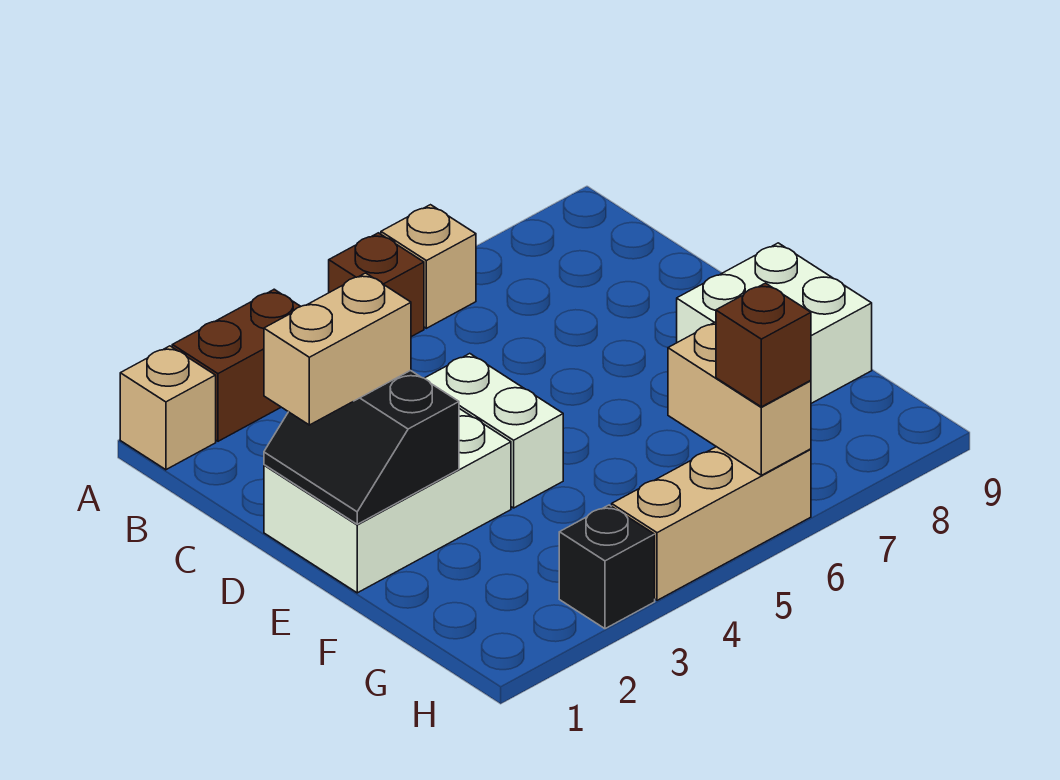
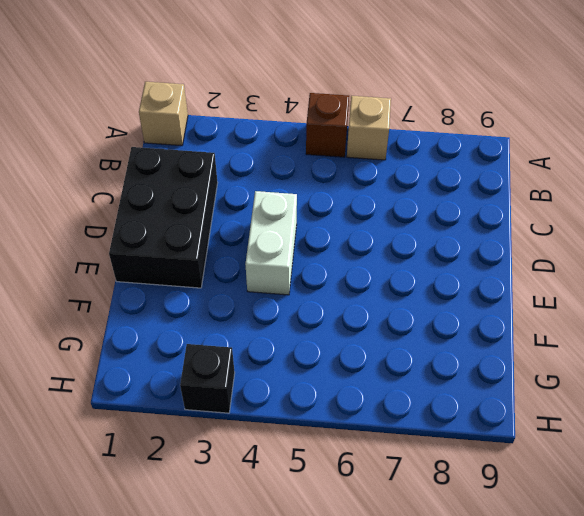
black brick C1:E2 level 1 -> white brick D1:E3 level 1
none -> brown brick A2:A3 level 1
none -> white brick E8:F9 level 1
none -> tan brick H4:H6 level 1

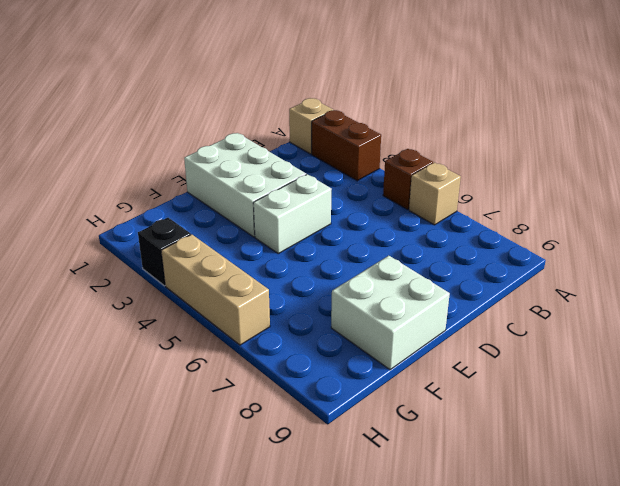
none -> black slope D1:E2 level 2 top 2
none -> tan brick G6:H6 level 2
none -> tan brick D1:D2 level 3

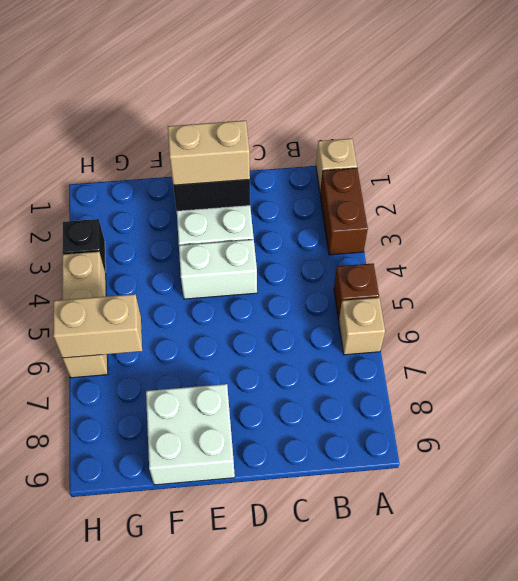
tan brick D2:E2 level 3 -> tan brick D1:D2 level 3
none -> brown brick H6 level 3

